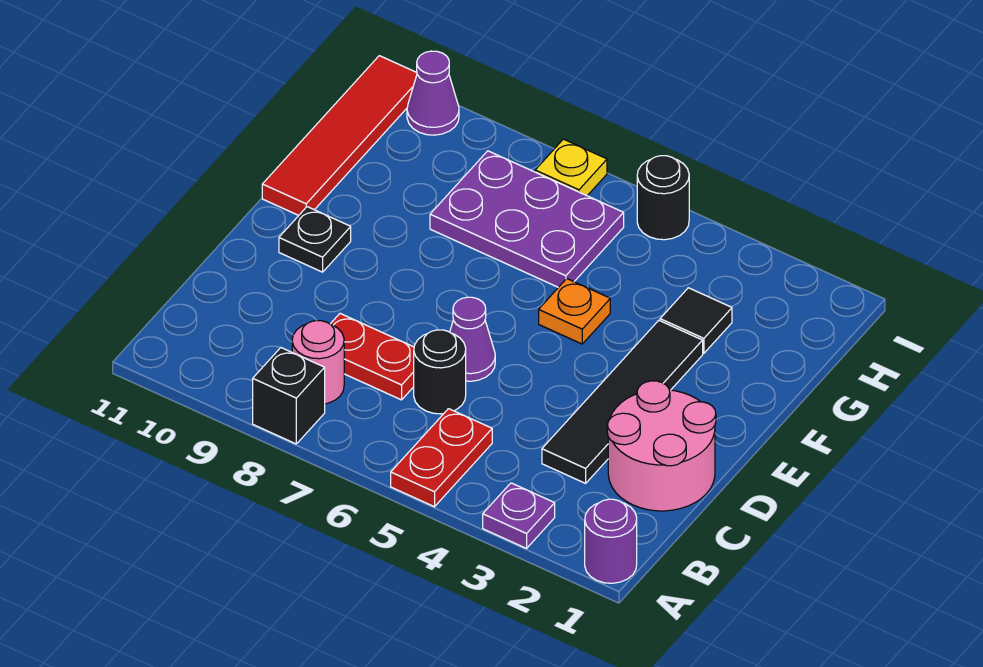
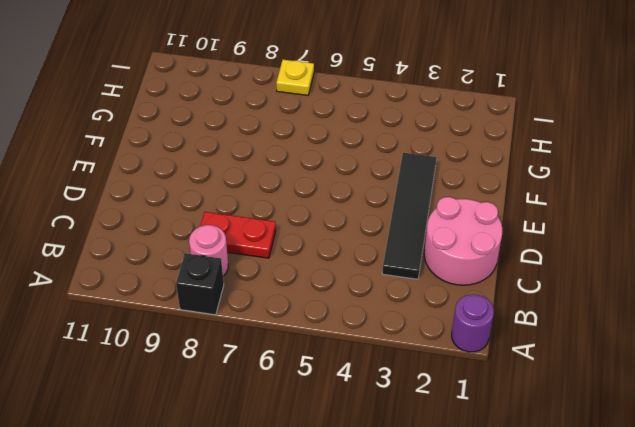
none -> purple plate A3 level 1
none -> red plate A5:B5 level 1
none -> black round brick C6 level 1

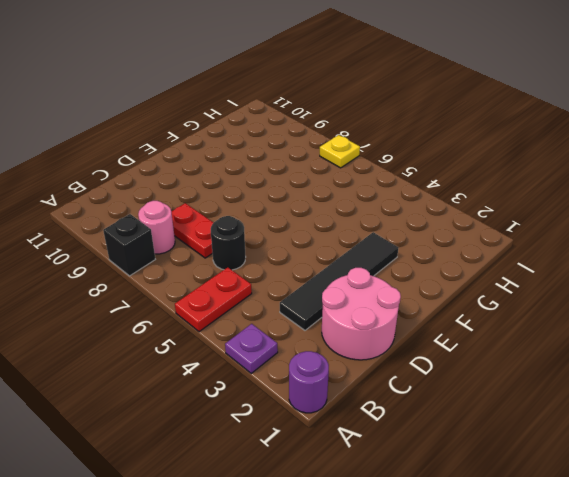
none -> purple cone D6 level 1
none -> black plate E10 level 1
none -> orange plate F5 level 1

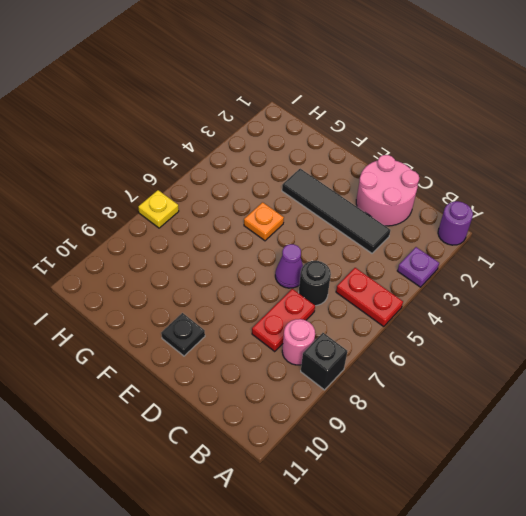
none -> red tile F11:I11 level 1
none -> black tile G3 level 1
none -> purple plate G6:H8 level 1

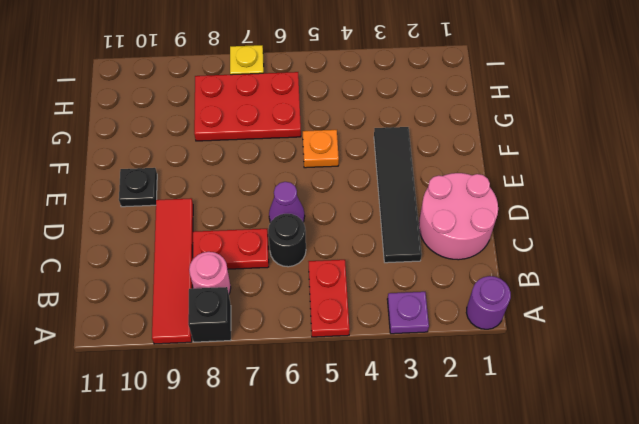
red tile A9:D9 level 1 -> red tile F11:I11 level 1
red plate G6:H8 level 1 -> purple plate G6:H8 level 1
none -> black tile G3 level 1
none -> black round brick I5 level 1
none -> purple cone I10 level 1

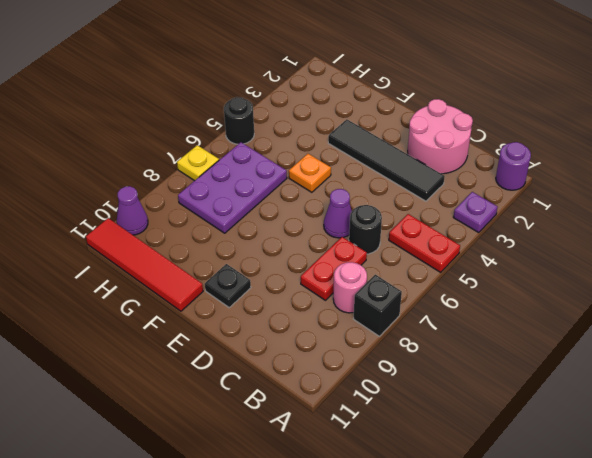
none -> black tile G3 level 1

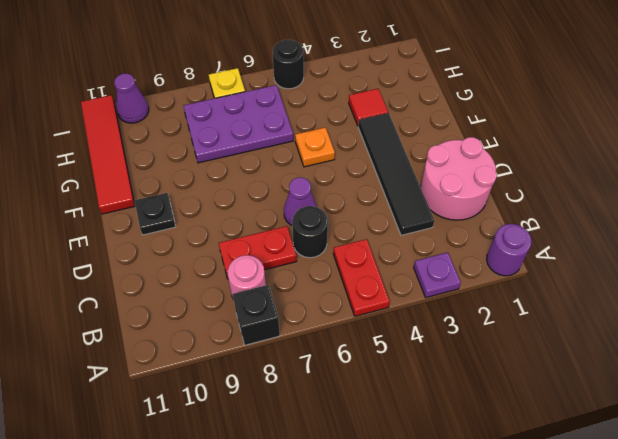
red tile G3 level 1 -> black tile G3 level 1

